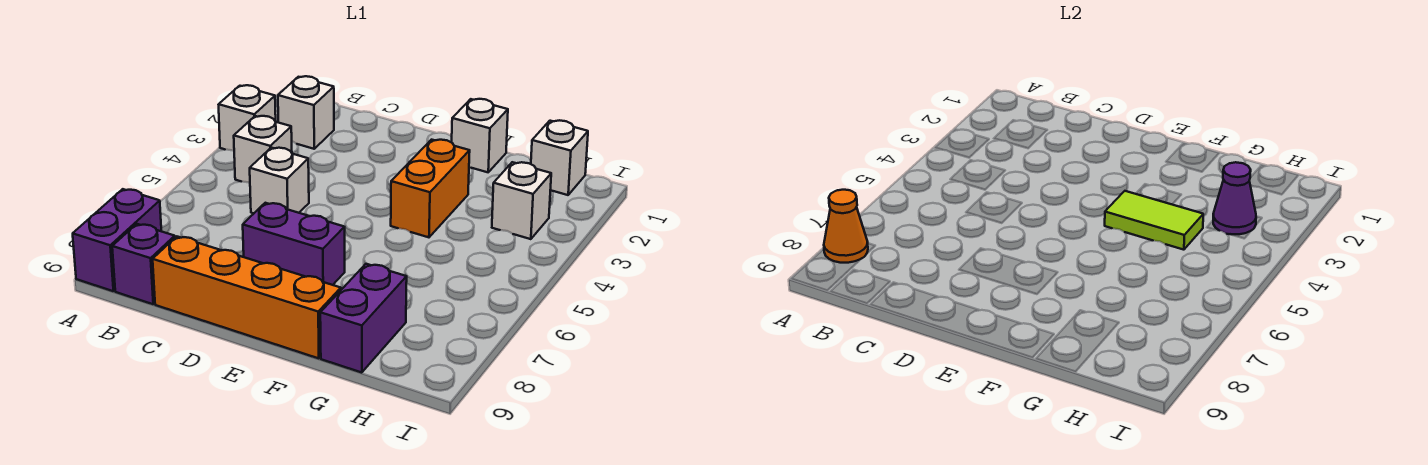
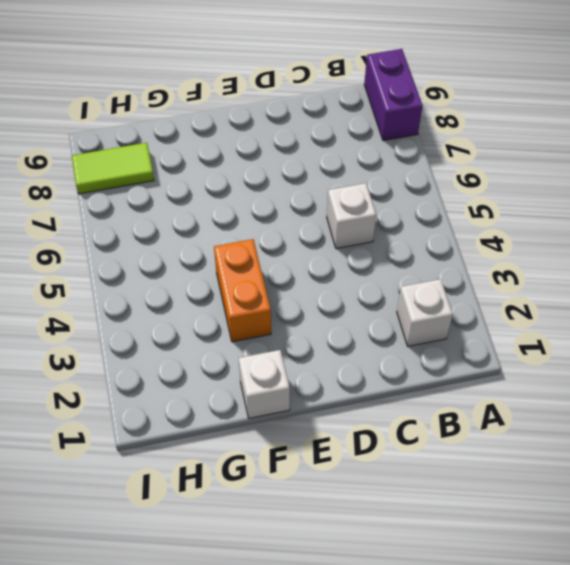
lime tile H8:I8 level 1 -> lime tile F4:G4 level 2
none -> white brick A3 level 1
none -> white brick B4 level 1
none -> purple brick B9 level 1

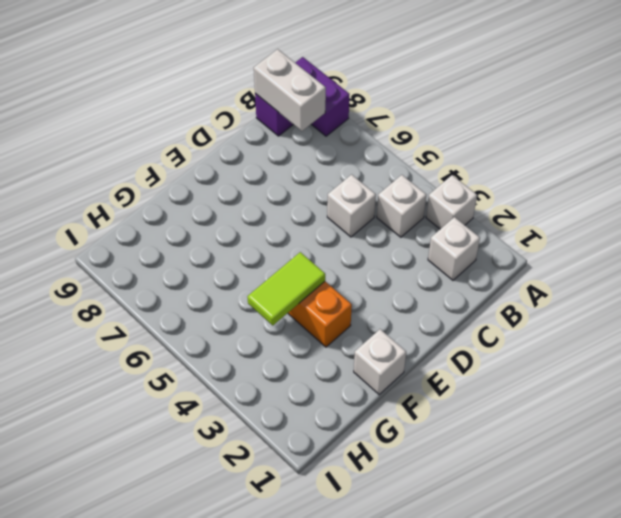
white brick B8:B9 level 2 -> none
none -> orange brick C9:F9 level 1
none -> purple brick D7:E7 level 1
none -> purple brick G8:G9 level 1

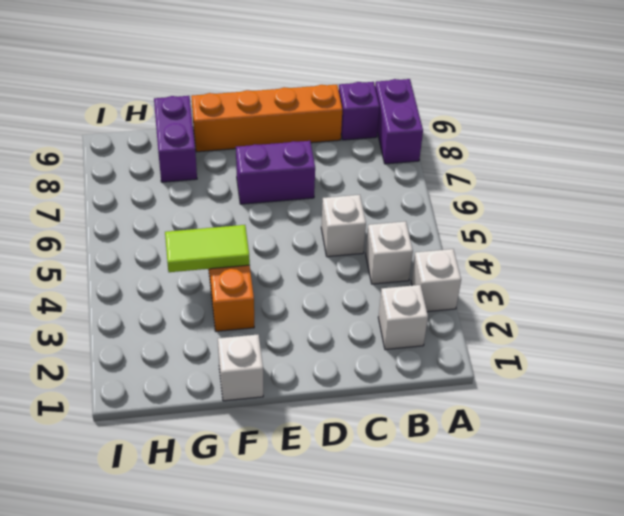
none -> white brick H1 level 1
none -> white brick H3 level 1
none -> orange cone A8 level 2

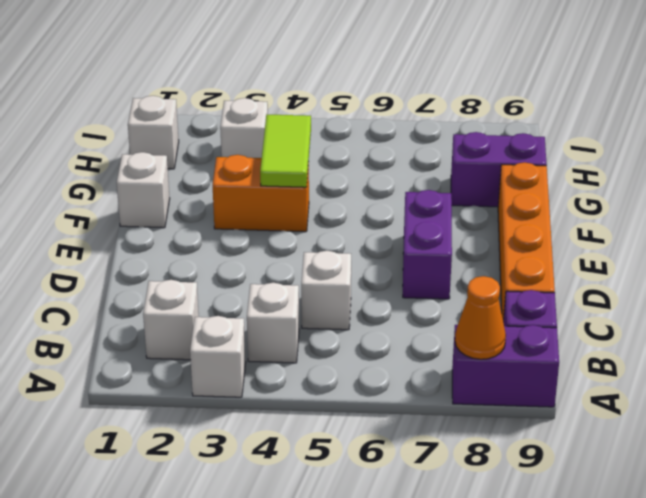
none -> purple cone H3 level 2

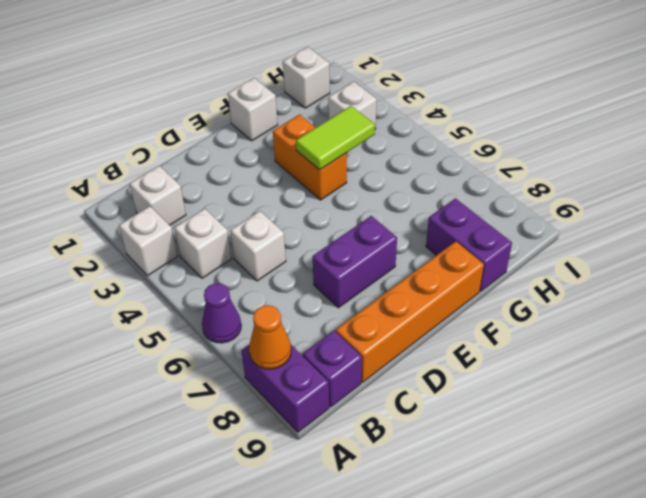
purple cone A6 level 1 -> purple cone H3 level 2

